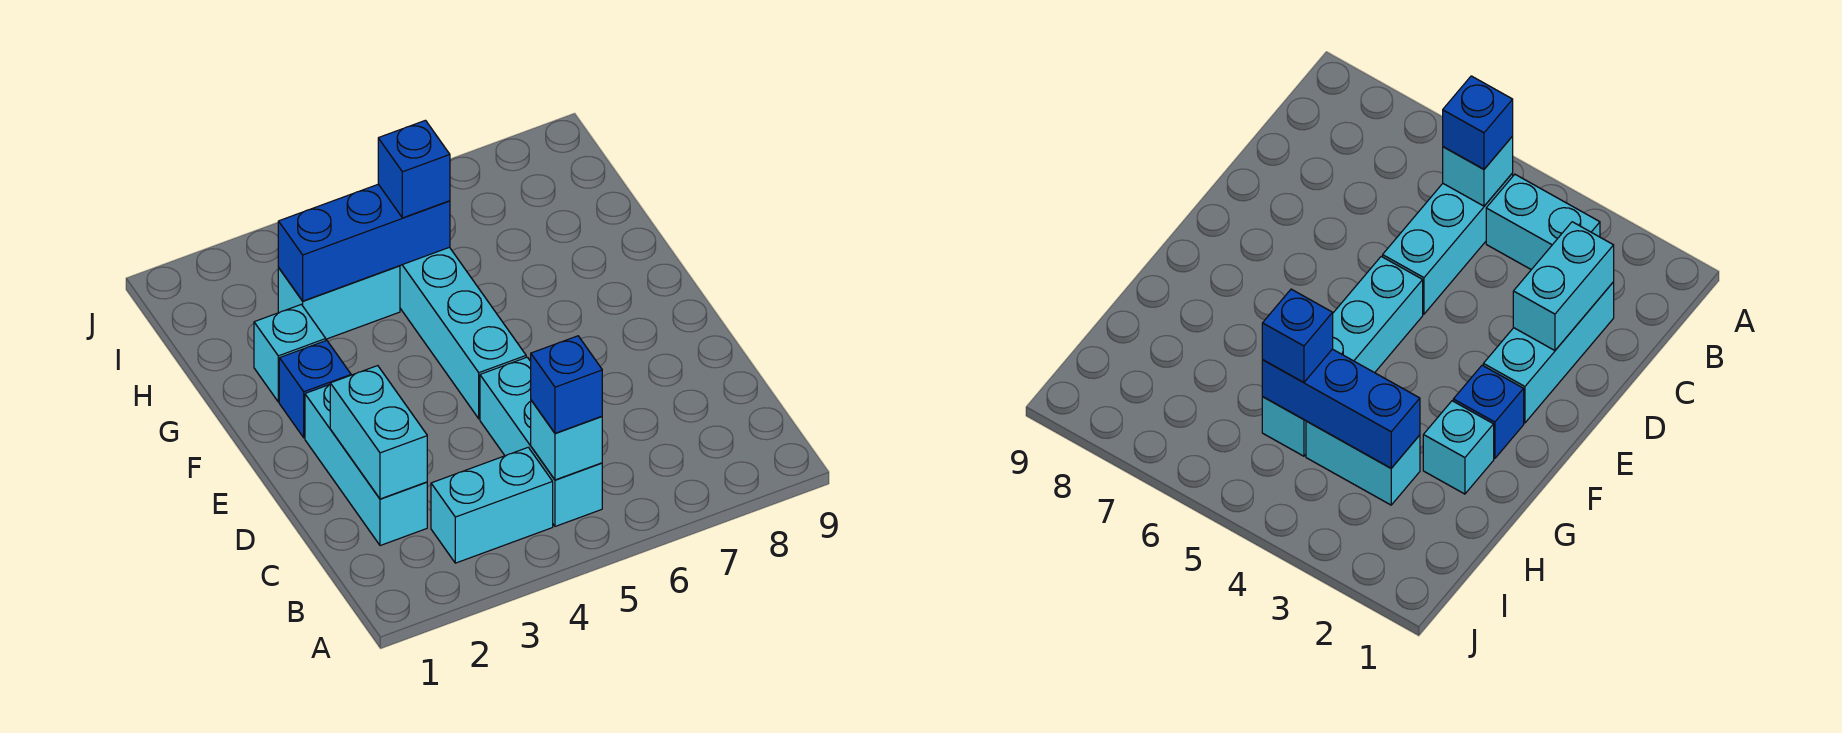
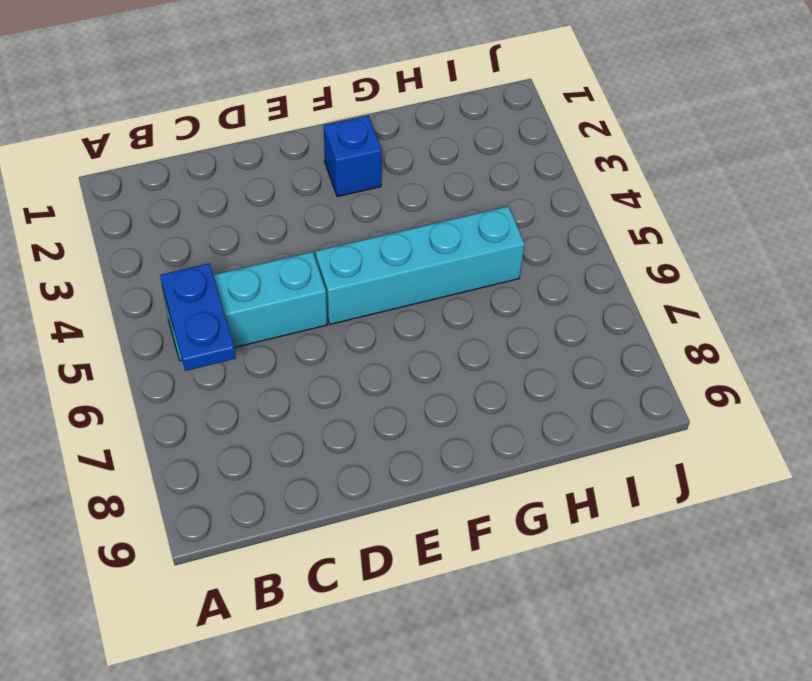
blue plate B5:B6 level 2 -> cyan brick B5 level 2
none -> cyan brick B3:B4 level 1
none -> cyan brick C2:E2 level 1
none -> cyan brick G2 level 1

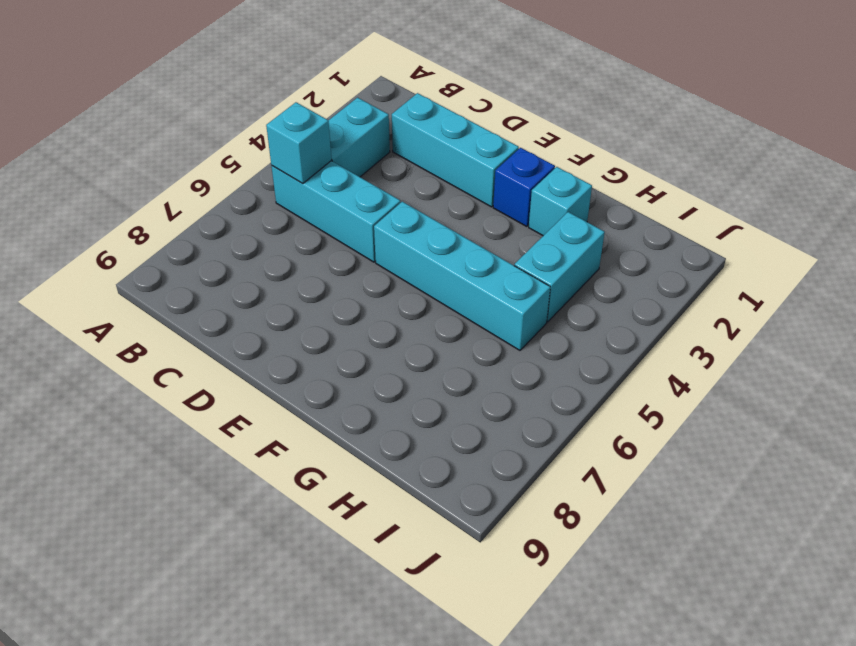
none -> cyan brick C2:D2 level 2
none -> blue brick H3:H5 level 2
none -> blue brick B5 level 3

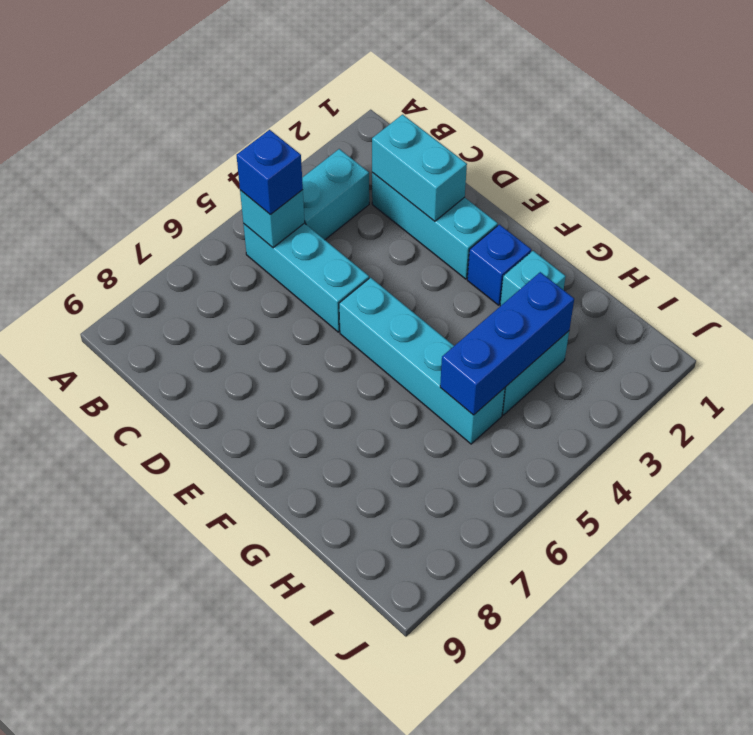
none -> blue brick H5 level 3

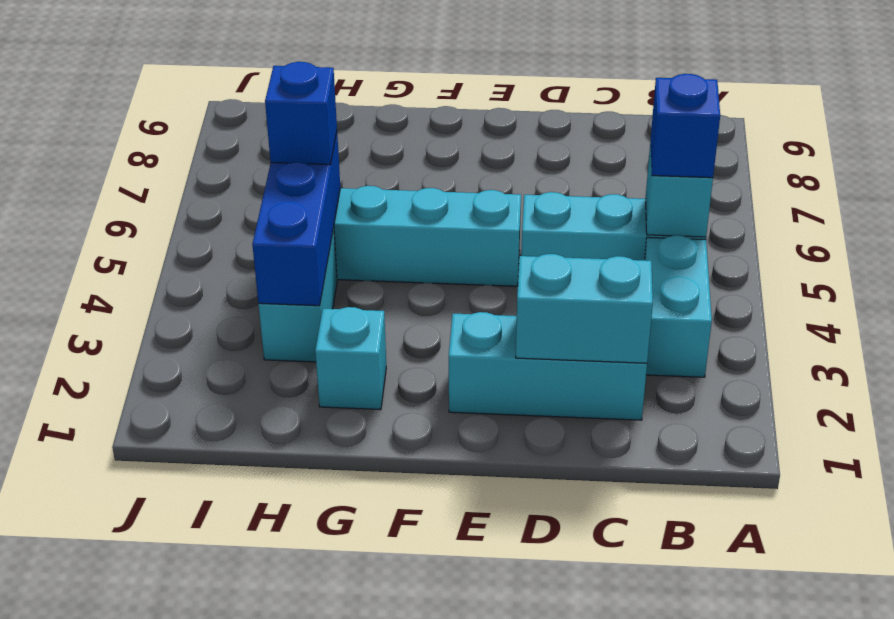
none -> blue brick F2 level 1

